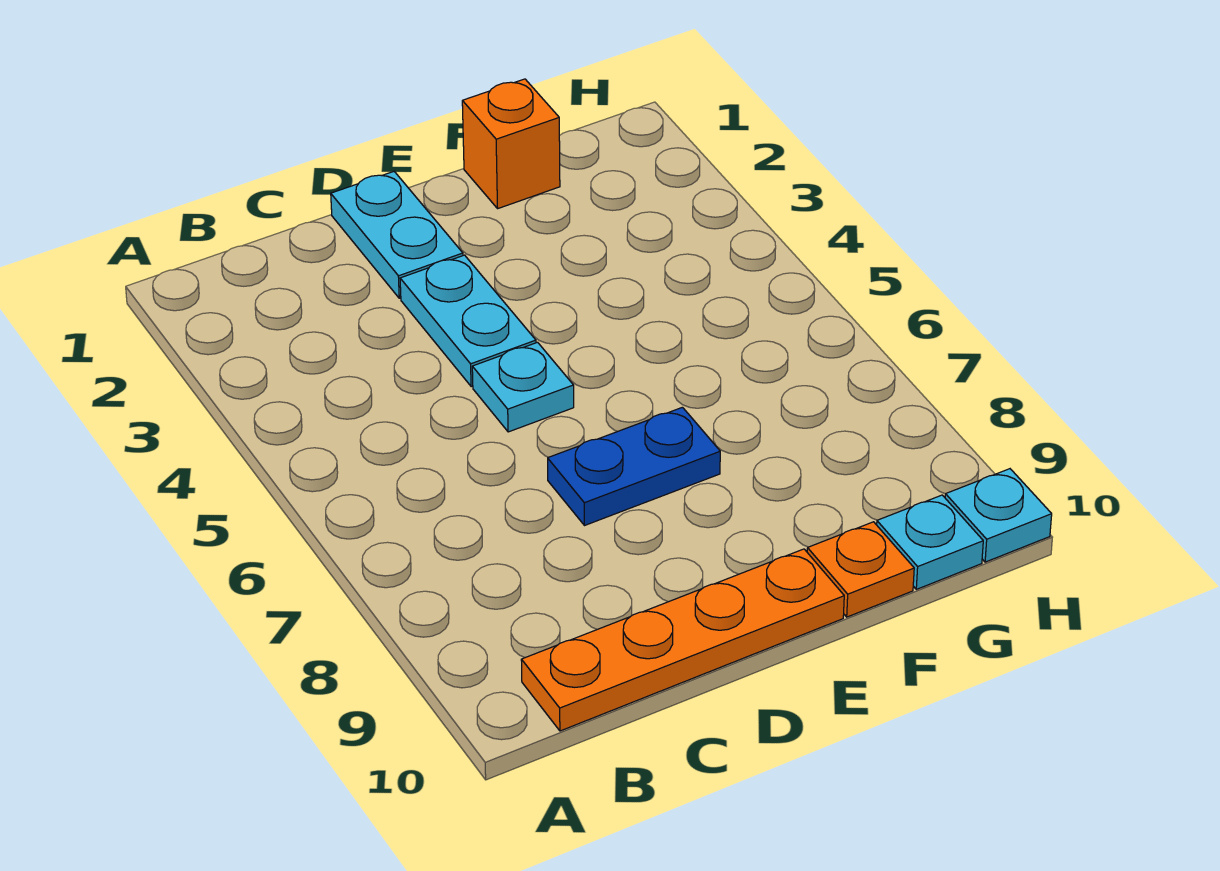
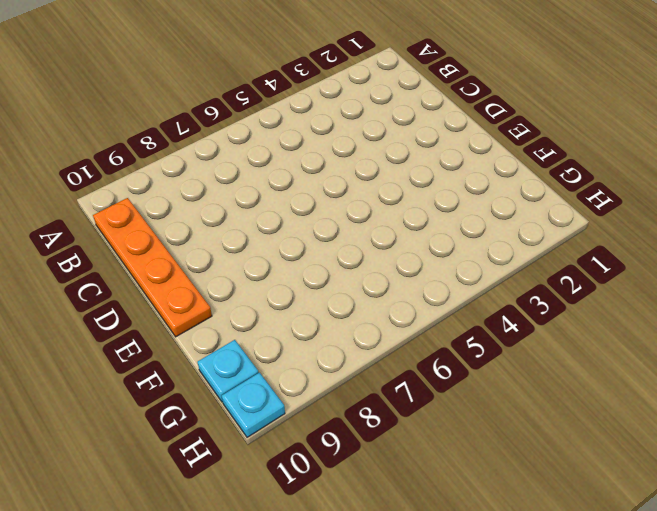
none -> cyan plate D1:D2 level 1
none -> cyan plate D3:D4 level 1

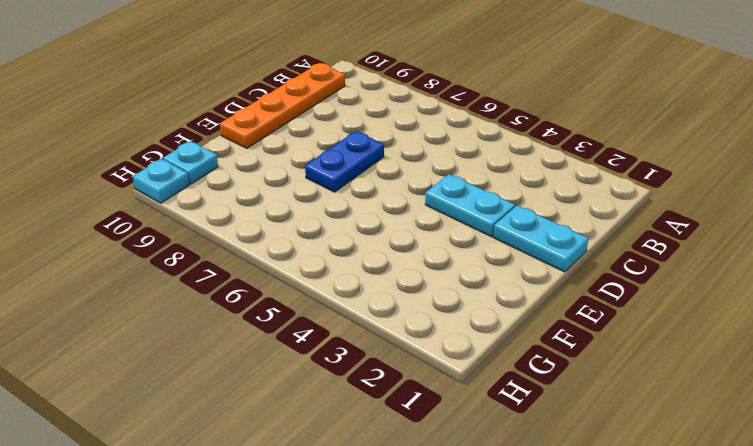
none -> cyan plate D5 level 1
none -> orange brick F1 level 1

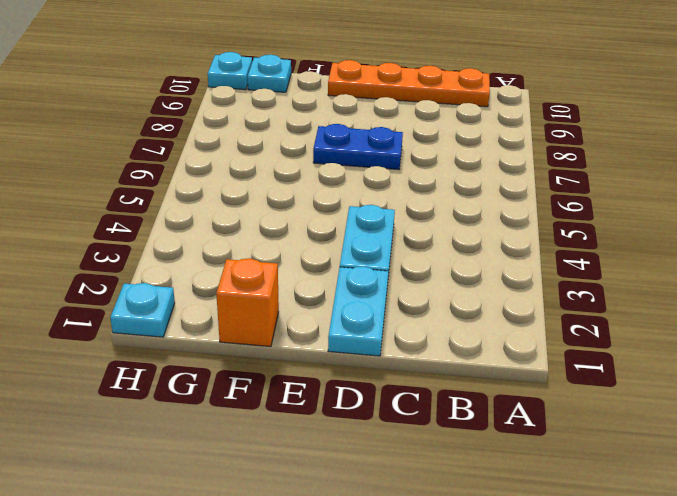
cyan plate H1 level 1 -> cyan plate D5 level 1
none -> orange plate F10 level 1

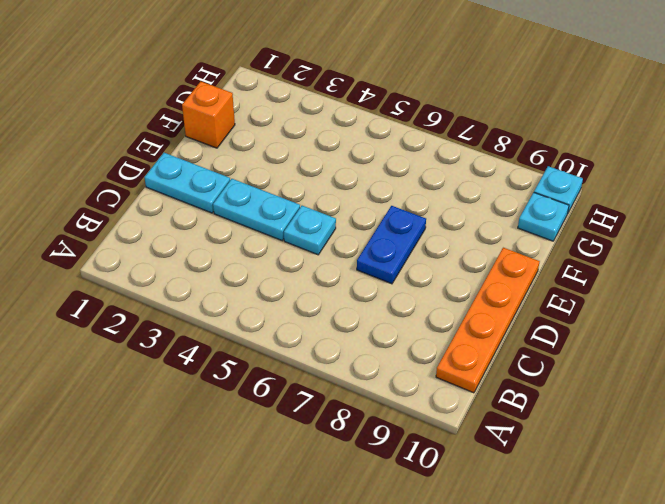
none -> orange plate F10 level 1

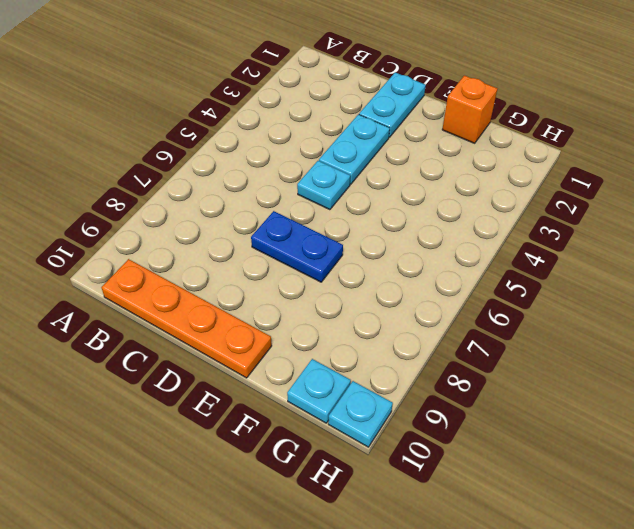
none -> orange plate F10 level 1

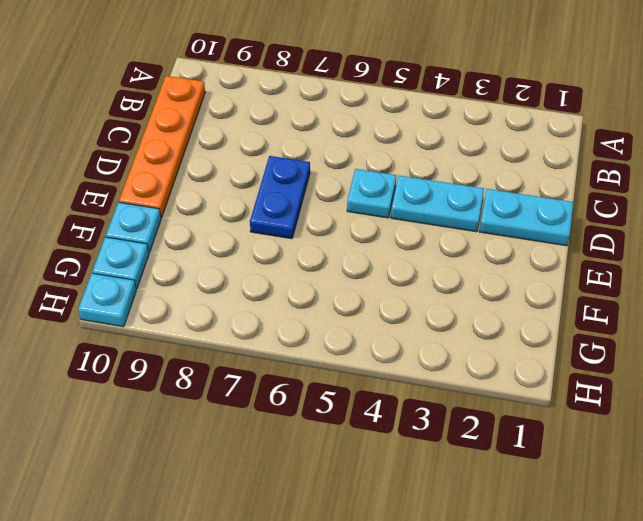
cyan plate F10 level 1 -> orange plate F10 level 1
none -> orange brick F1 level 1

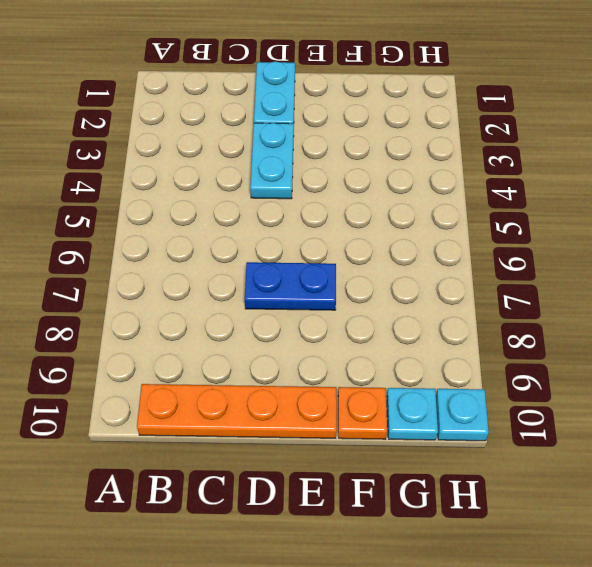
none -> cyan plate D5 level 1
none -> orange brick F1 level 1

